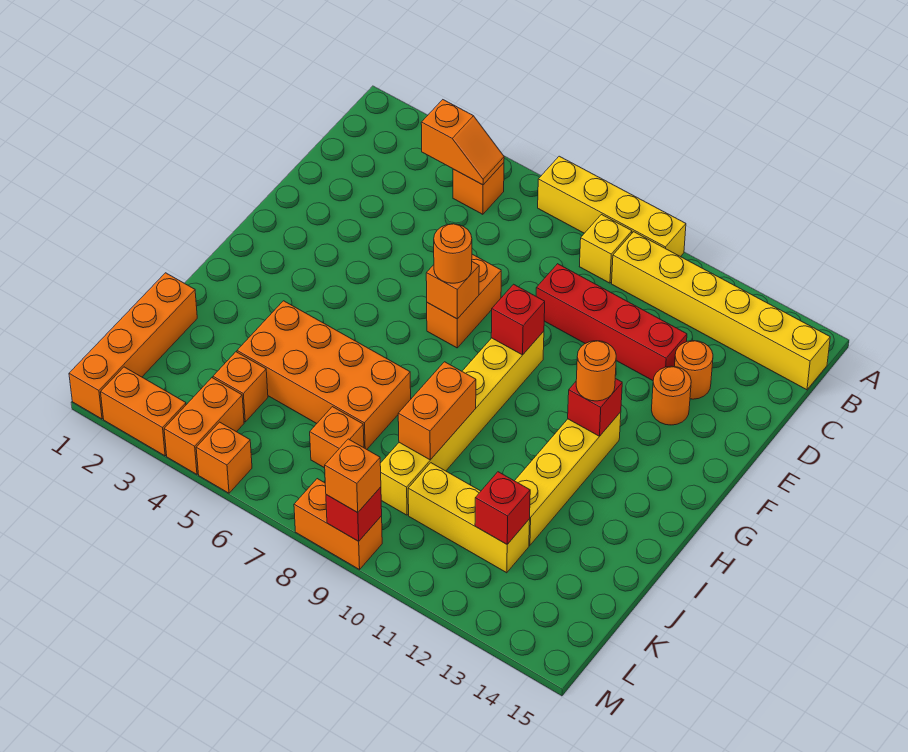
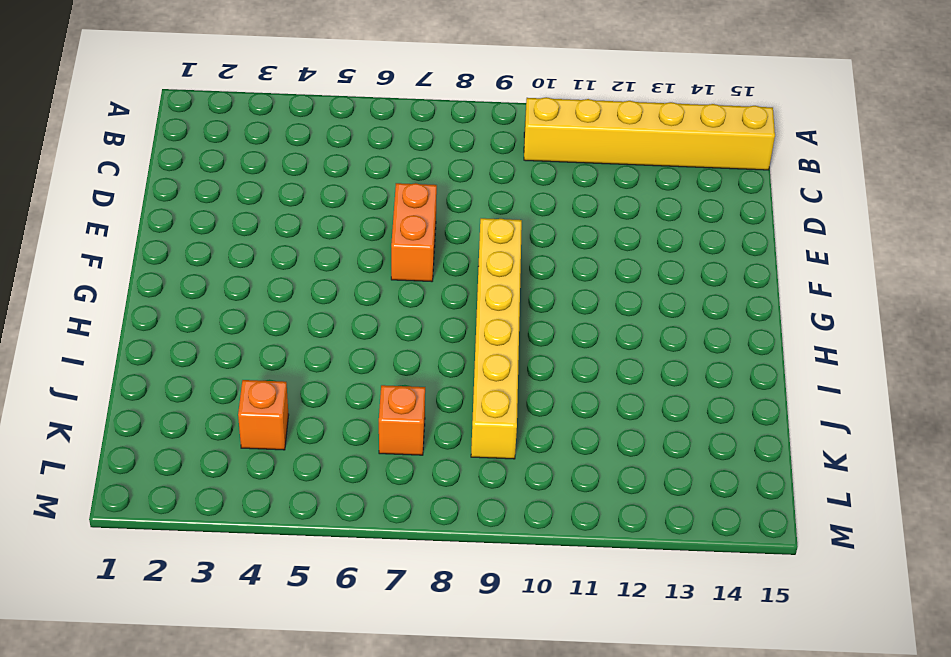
none -> yellow brick A7:A10 level 1
none -> orange brick B5 level 1
none -> yellow brick B9 level 1

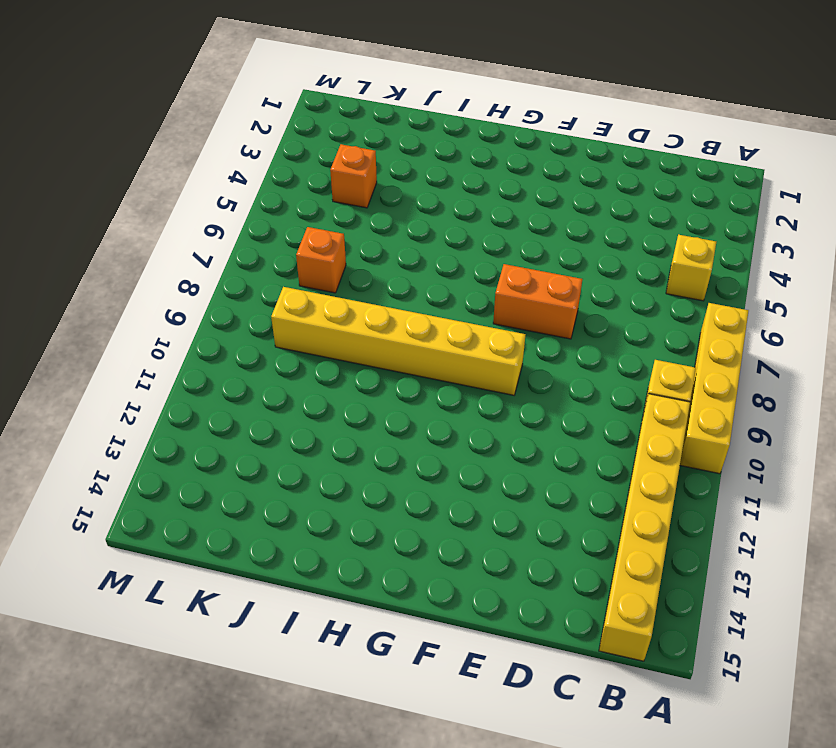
yellow brick B5 level 1 -> orange brick B5 level 1
none -> red brick D9:D12 level 1
none -> orange round brick D13 level 1
none -> orange round brick E13 level 1

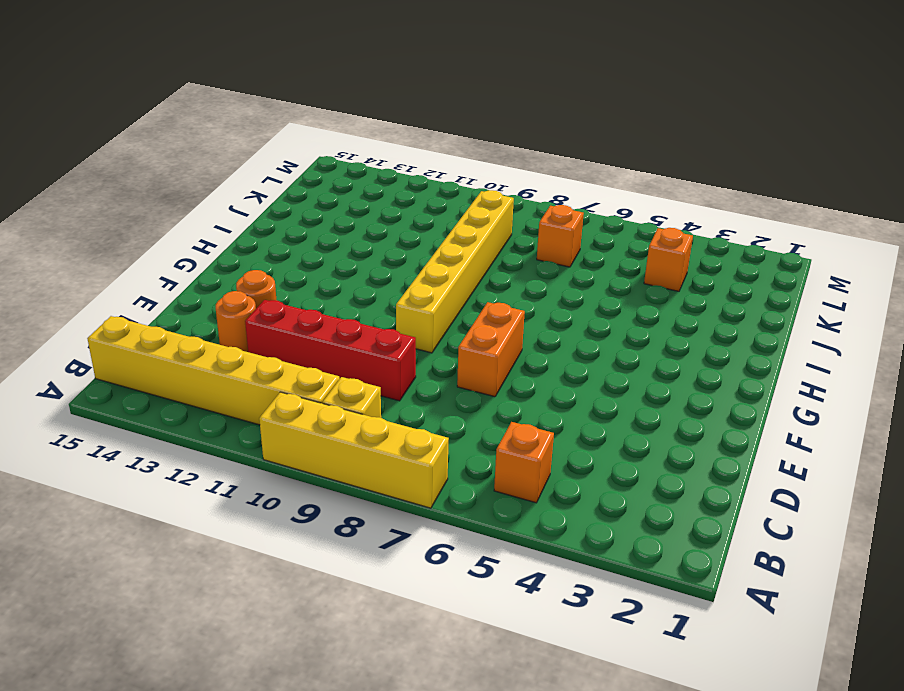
none -> yellow brick G12:J12 level 1
none -> orange brick I4:J7 level 1
none -> orange brick J1:M1 level 1

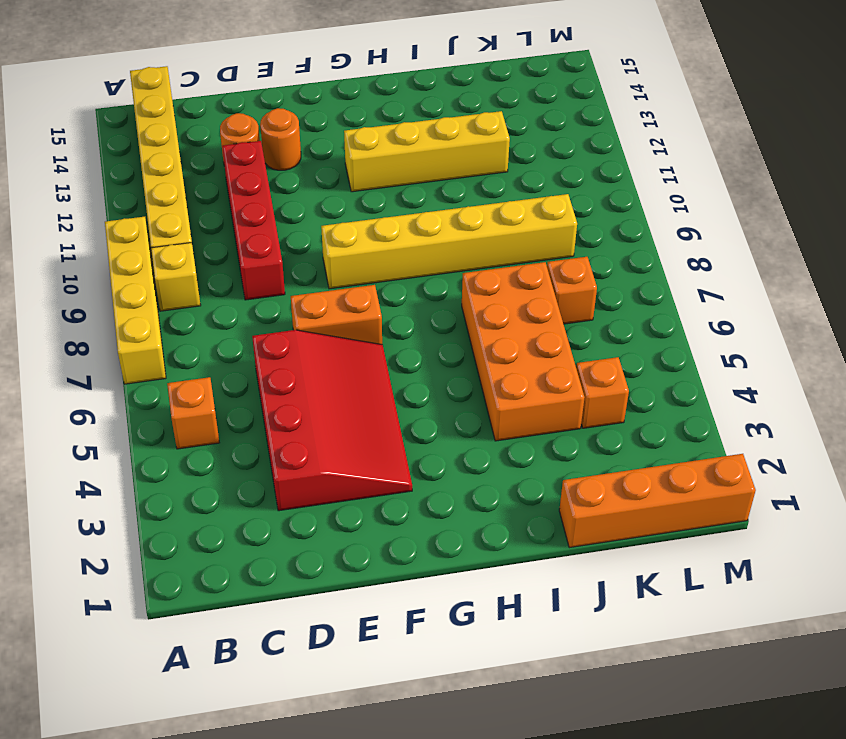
red slope D3:F6 level 1 top D -> none
none -> yellow brick K10:K12 level 1
none -> orange brick L4:M4 level 1
none -> orange brick M2:M3 level 1

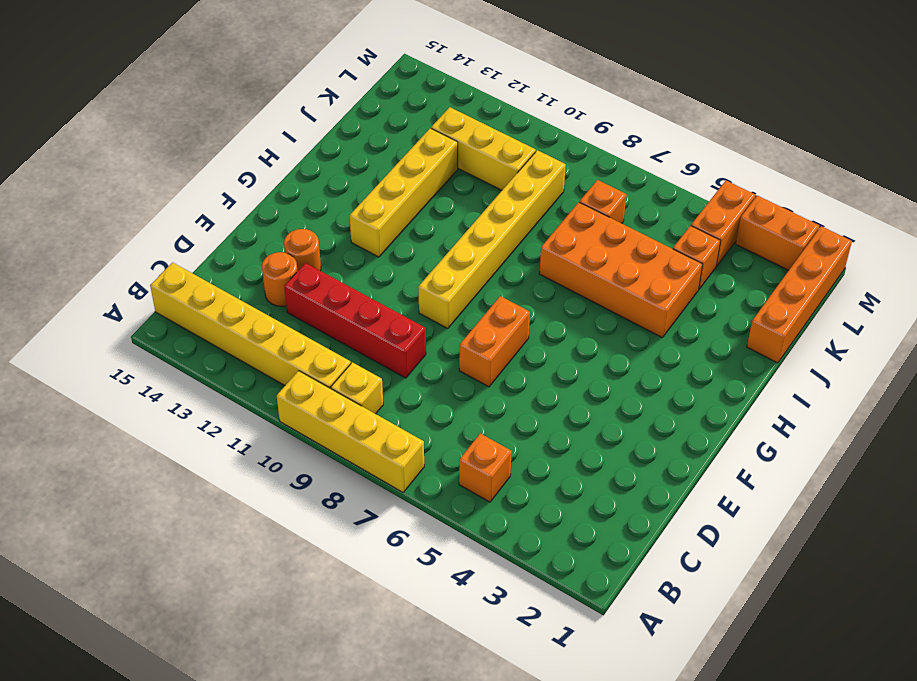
none -> orange brick M5 level 1
none -> orange brick M8:M9 level 1
none -> orange slope B4:B5 level 2 top 4

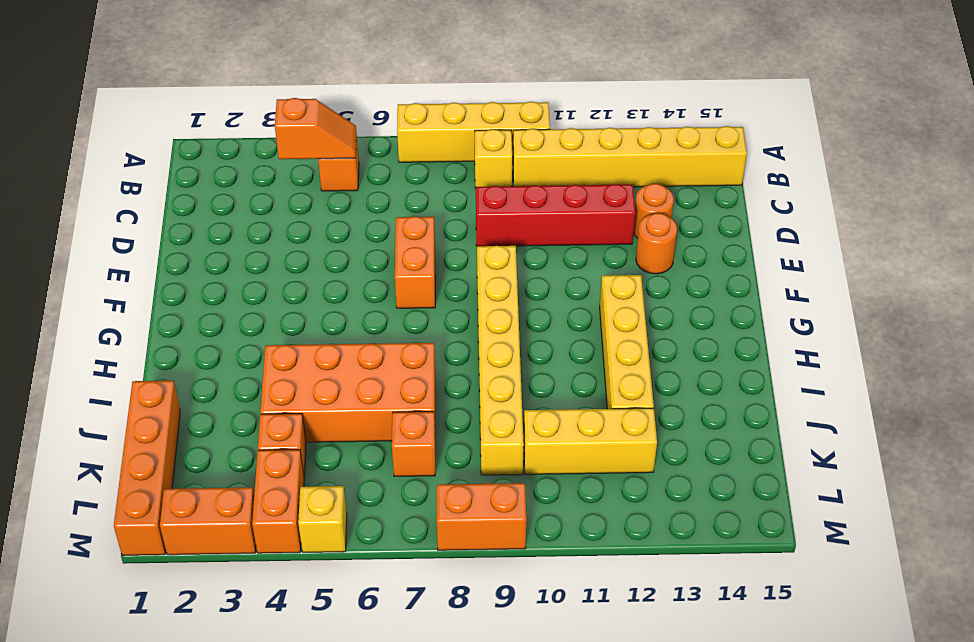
yellow brick M5 level 1 -> orange brick M5 level 1
none -> orange brick F7 level 2
none -> red brick F9 level 2
none -> red brick G12 level 2

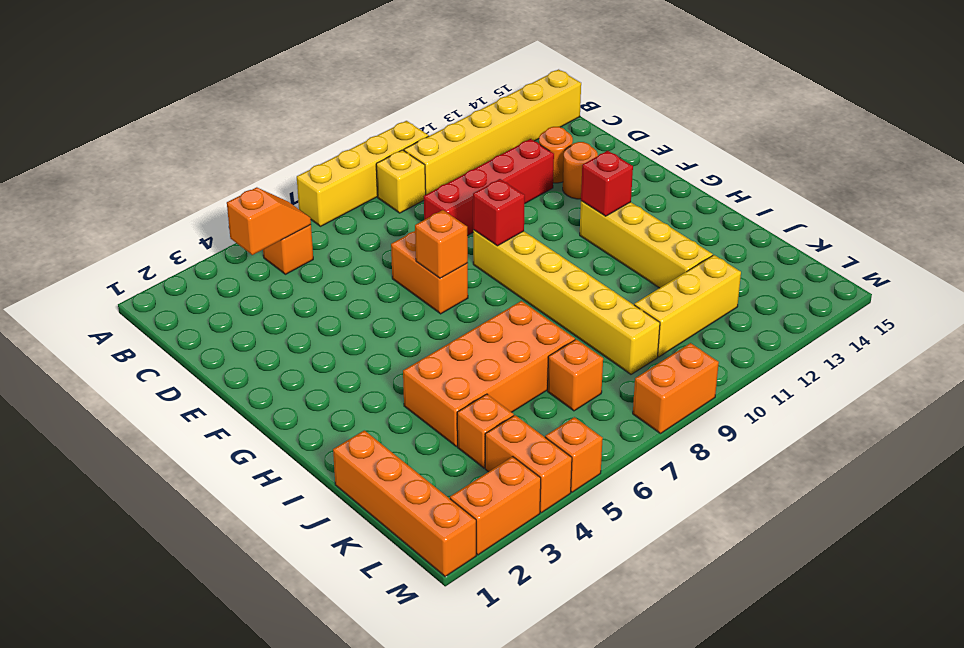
none -> orange brick I9:J9 level 2
none -> red brick K12 level 2
none -> red brick M9 level 2

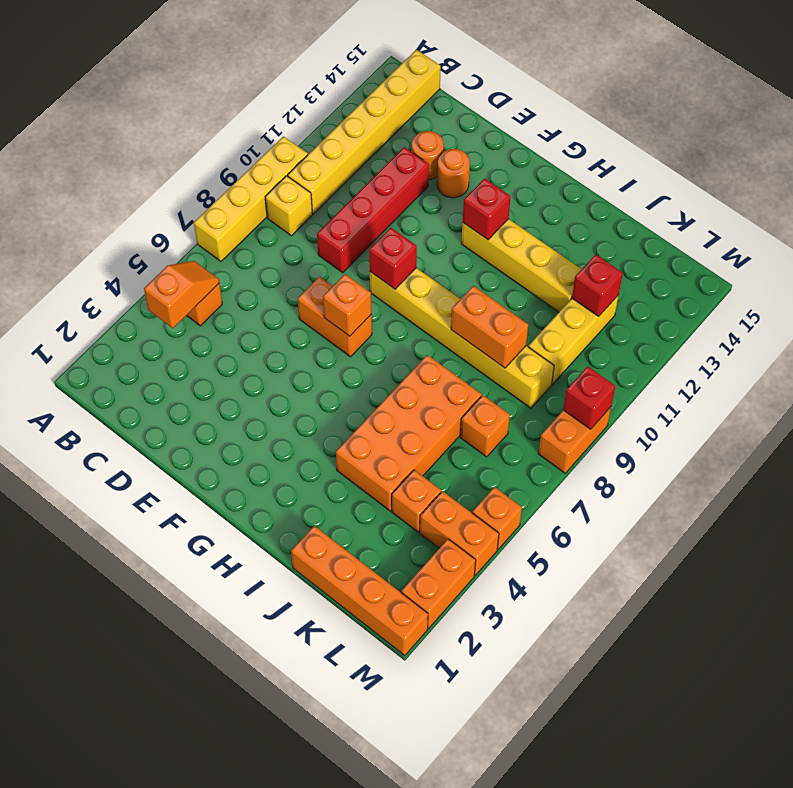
none -> orange round brick F7 level 3
none -> orange round brick G12 level 3
none -> orange brick M9 level 3

